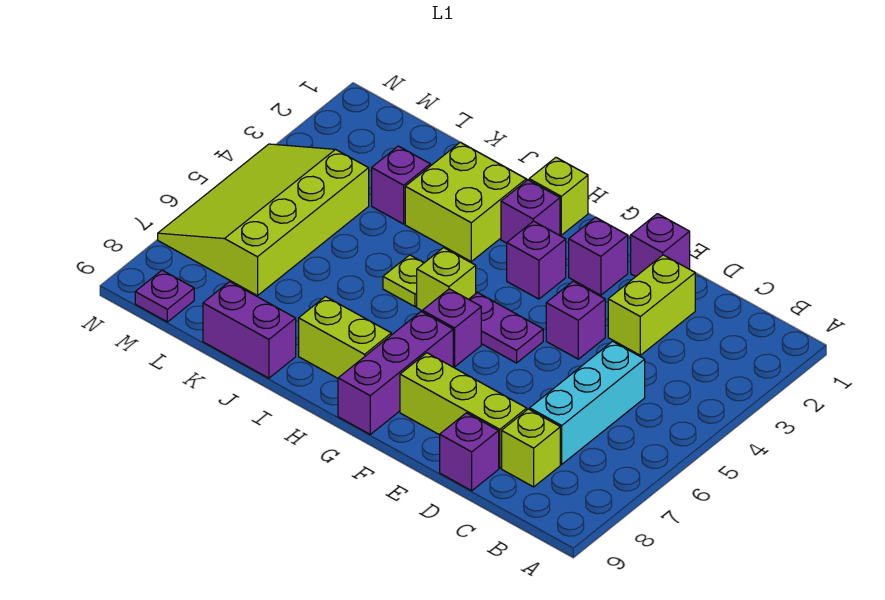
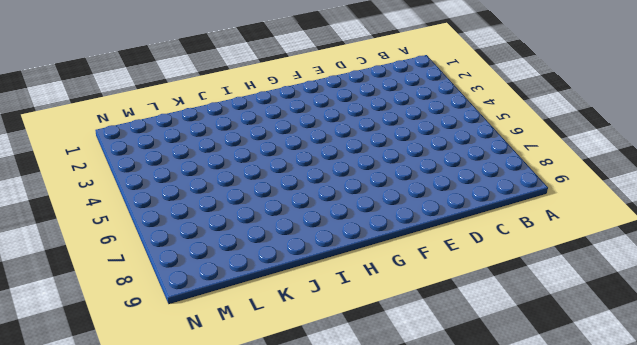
none -> cyan brick C5:C7 level 1
none -> lime brick C8 level 1
none -> lime brick D2:D3 level 1

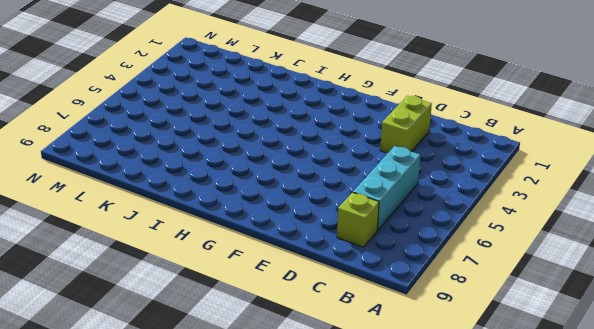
none -> lime brick D8:F8 level 1
none -> purple brick D9 level 1
none -> purple brick E1 level 1

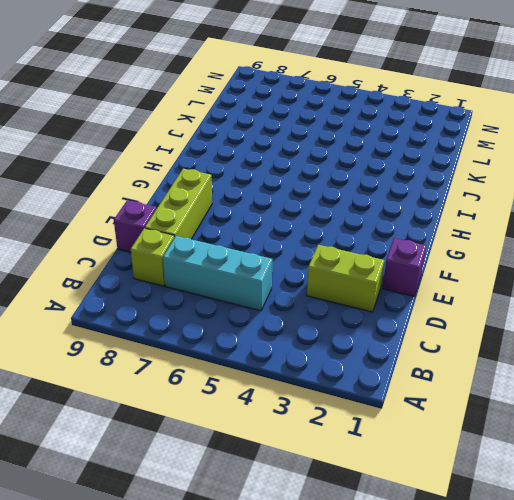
none -> purple brick E4 level 1
none -> purple brick F2 level 1
none -> purple plate F5:G5 level 1

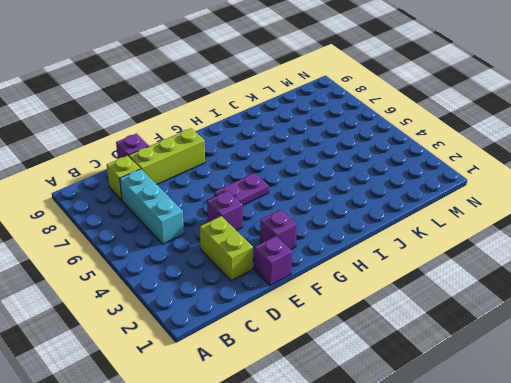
none -> purple brick G3 level 1
none -> purple brick G6 level 1
none -> purple brick G7:G9 level 1

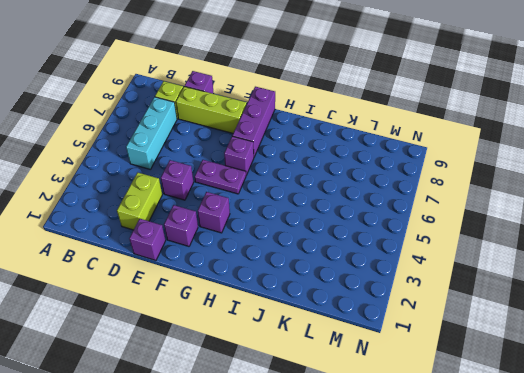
none -> lime brick H1 level 1
none -> purple brick H2 level 1
none -> lime brick H5 level 1

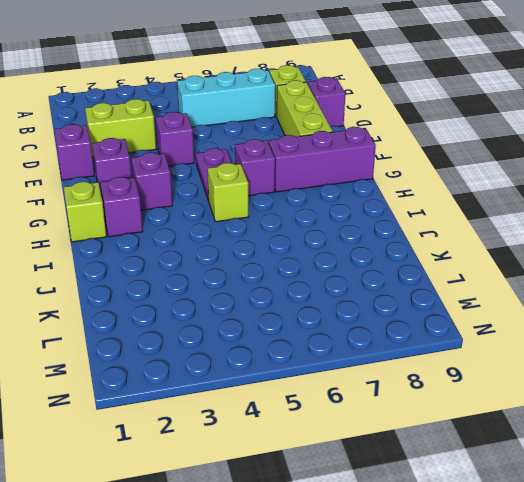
none -> lime brick H8:I8 level 1
none -> lime brick I2:J3 level 1
none -> lime plate I5 level 1

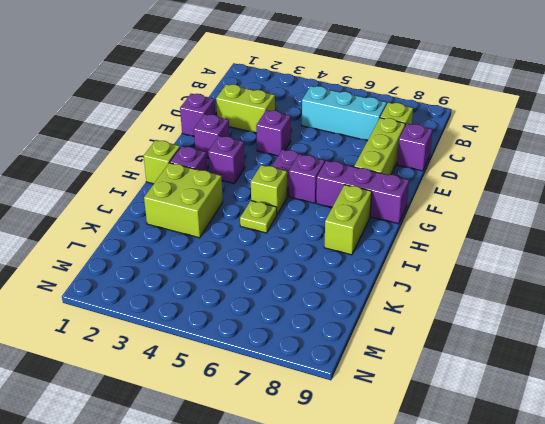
none -> purple brick J9:K9 level 1
none -> purple brick K3 level 1
none -> lime slope L4:N7 level 1 top L

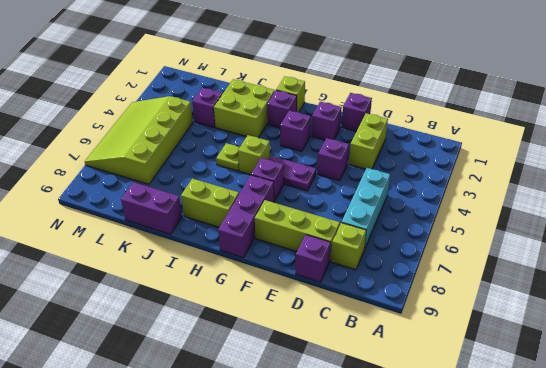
none -> purple plate M9 level 1

